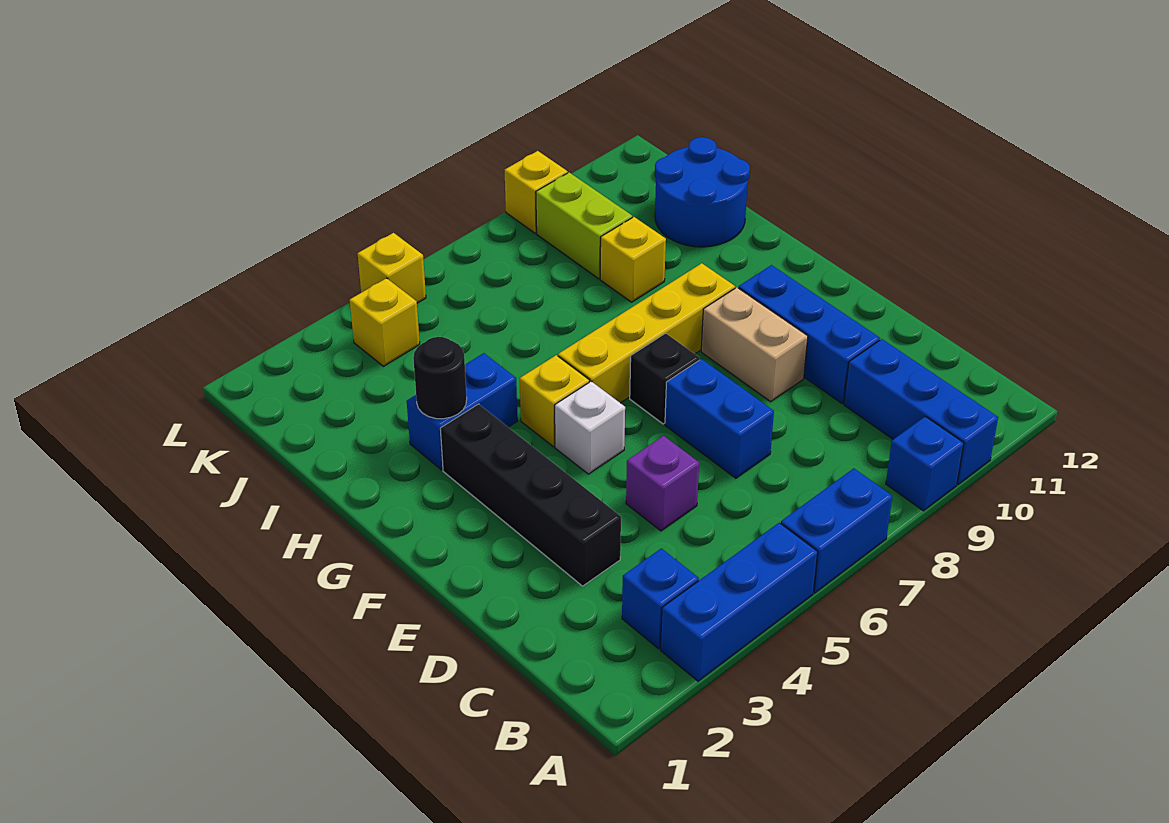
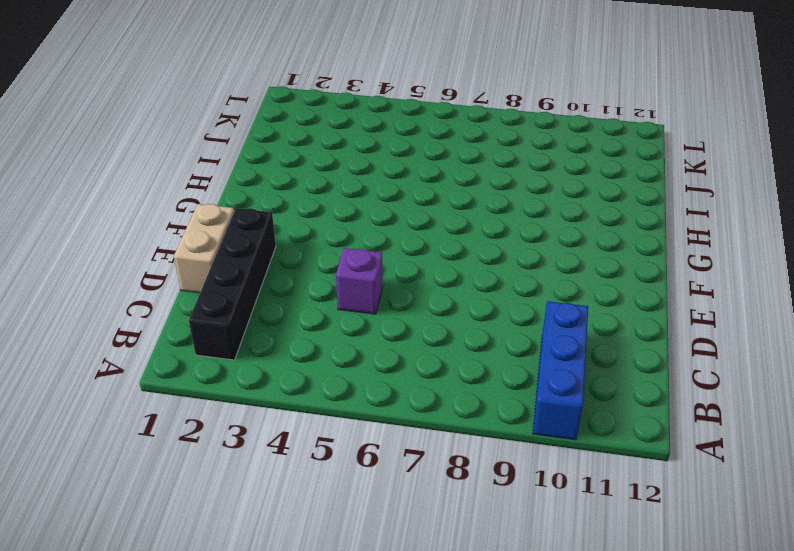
black brick B2:E2 level 1 -> black brick D3:G3 level 1
tan brick D1:E1 level 1 -> tan brick E9:F9 level 1
none -> blue brick A3:A5 level 1
none -> blue brick A6:A7 level 1
none -> blue brick A9 level 1

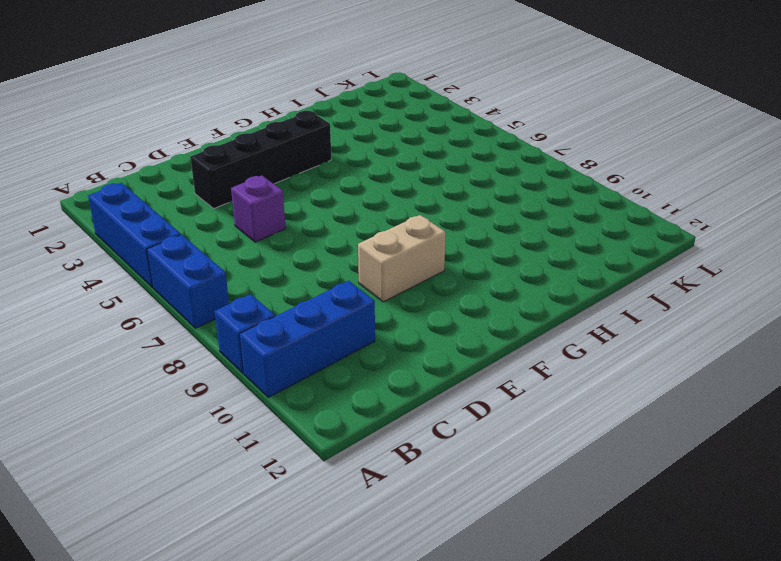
none -> blue brick B3 level 1
none -> blue brick D7:E7 level 1
none -> blue brick D10:F10 level 1

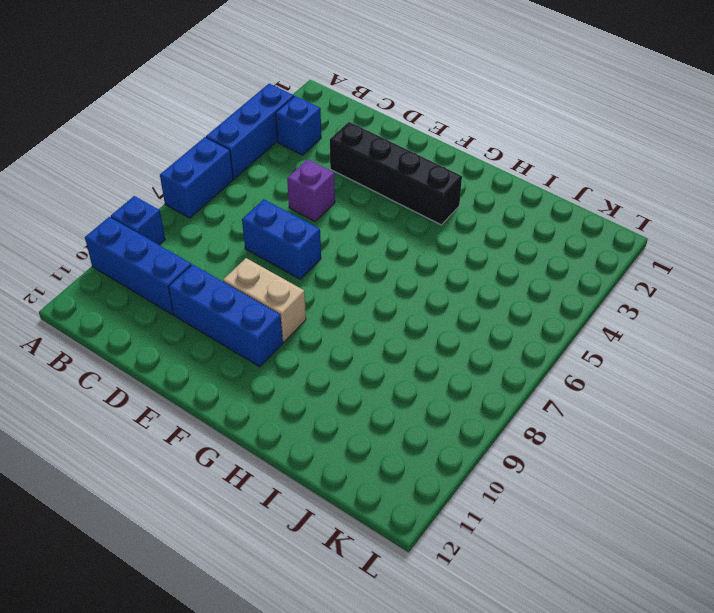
none -> white brick F5 level 1
none -> black brick F7 level 1
none -> yellow brick G5 level 1

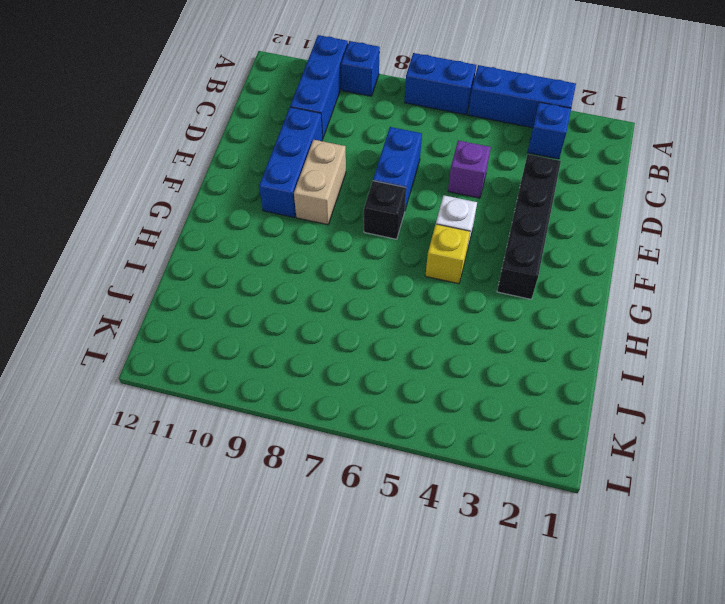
none -> yellow brick G6:G9 level 1
none -> blue brick H3:H4 level 1
none -> yellow brick I9 level 1

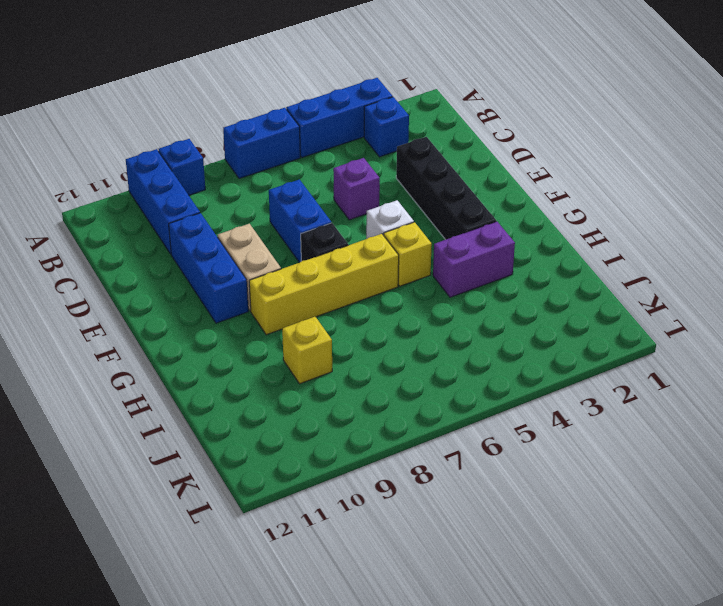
purple brick H3:H4 level 1 -> blue brick H3:H4 level 1
none -> blue round brick I11:J12 level 1
none -> lime brick J9:K9 level 1
none -> yellow brick K4 level 1

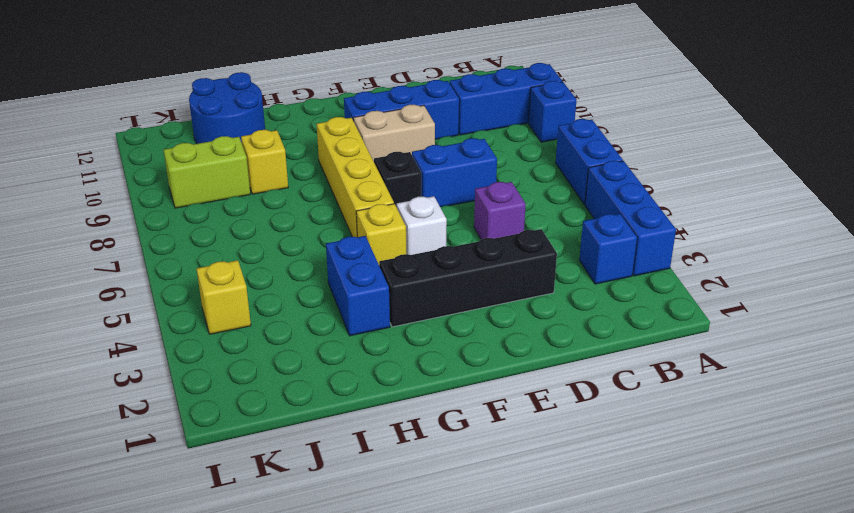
none -> yellow brick L5 level 1
none -> yellow brick L9 level 1
none -> black round brick H3 level 2

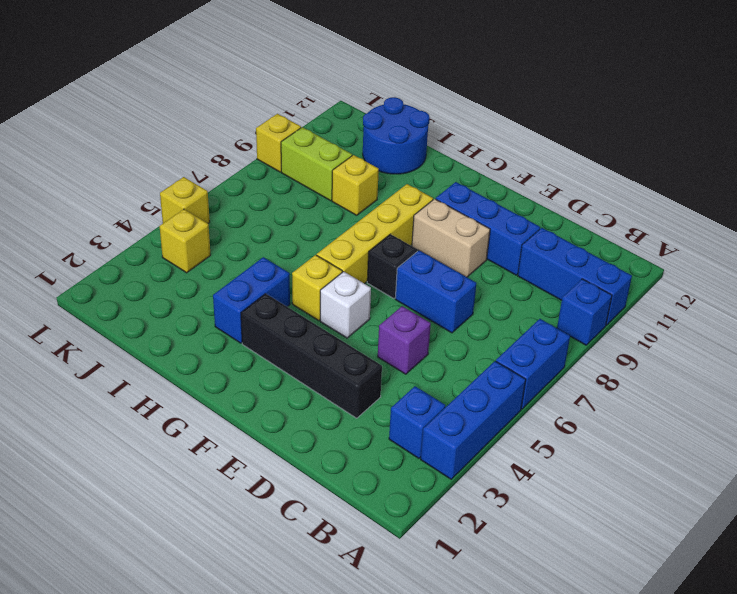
none -> black round brick H3 level 2

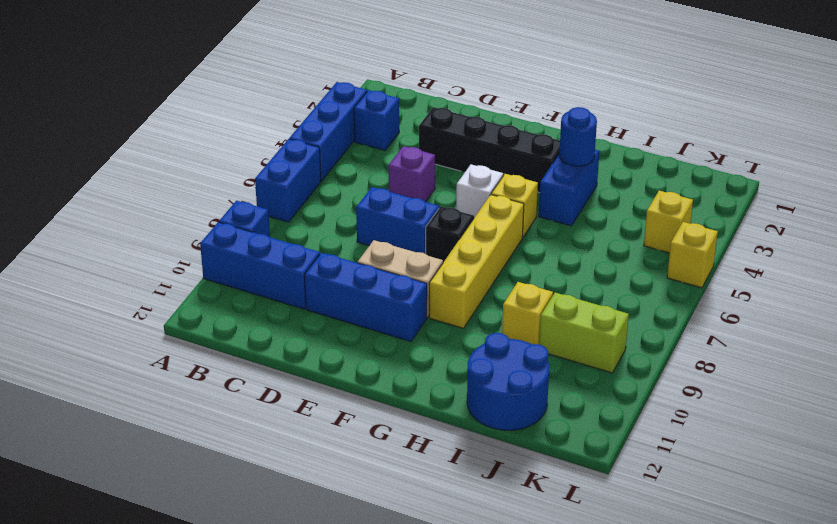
blue round brick H3 level 2 -> black round brick H3 level 2
none -> yellow brick L9 level 1

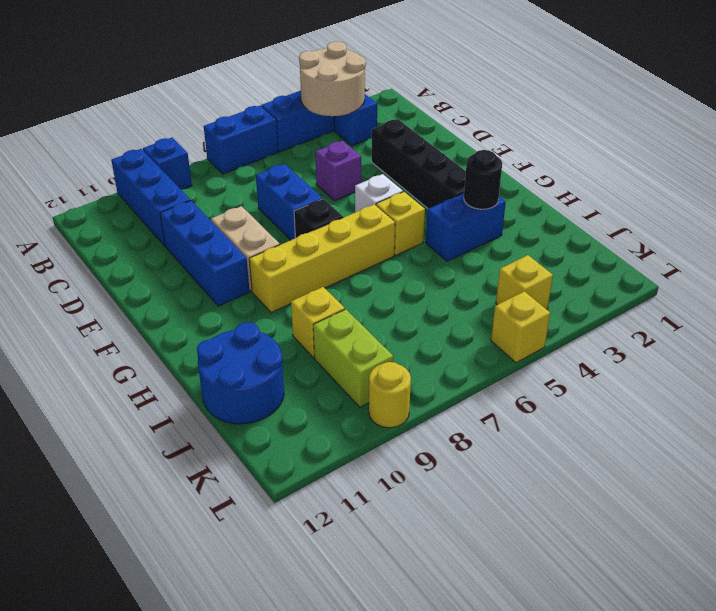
tan round brick A3:B4 level 2 -> none
yellow round brick L9 level 1 -> yellow brick L9 level 1

